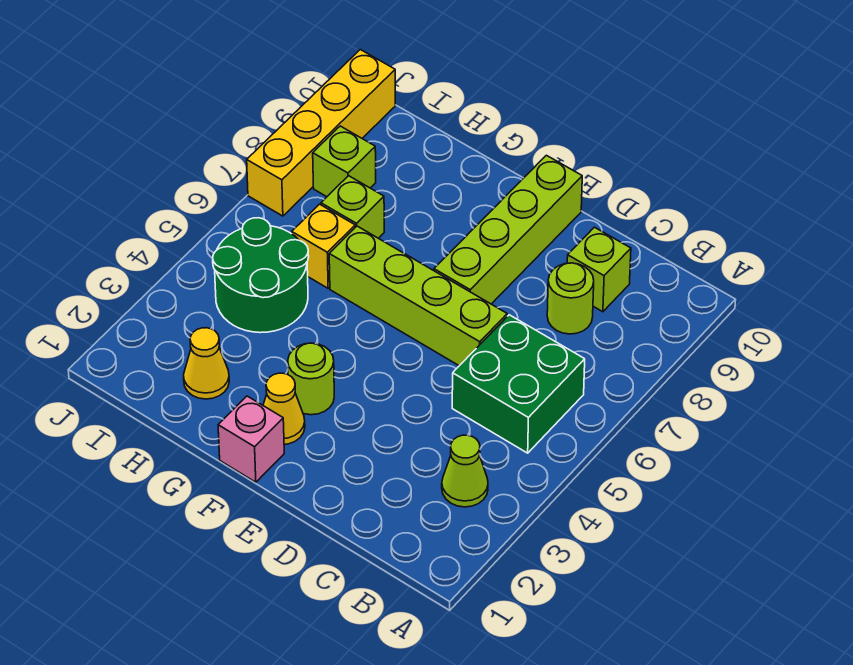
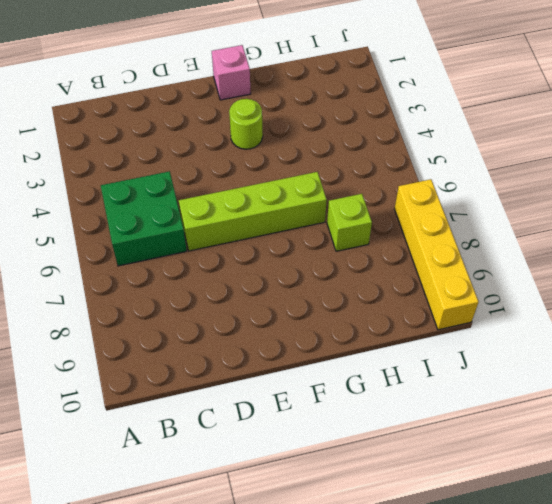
none -> lime cone B3 level 1
none -> lime round brick C8 level 1
none -> lime brick C9 level 1

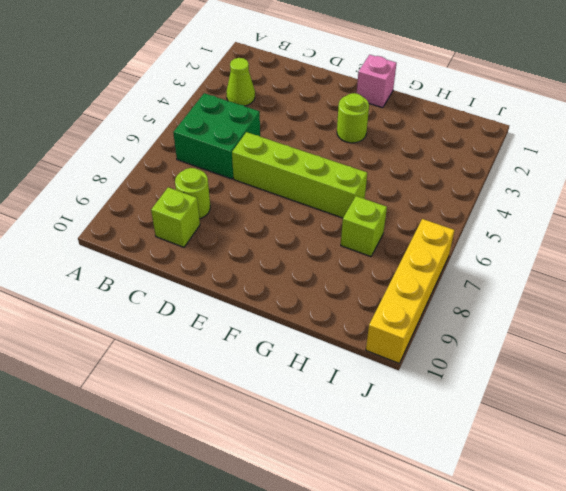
none -> lime brick E7:E10 level 1
none -> yellow cone F2 level 1
none -> yellow cone H2 level 1

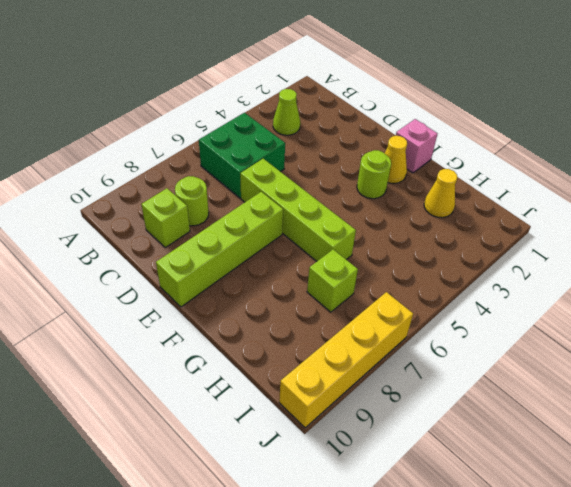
none -> green round brick H4:I5 level 1
none -> yellow brick H6 level 1
none -> lime brick I8 level 1

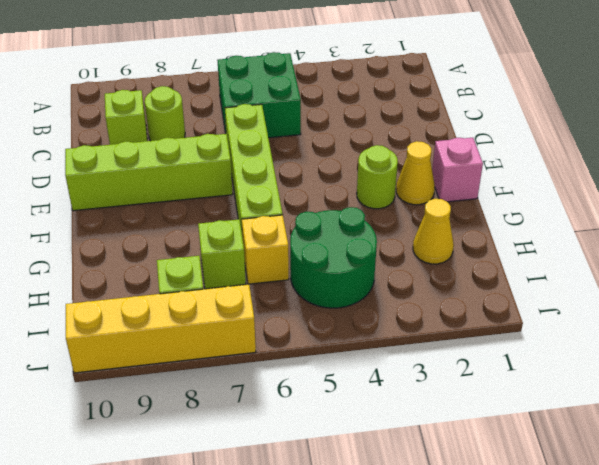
none -> lime cone B3 level 1

